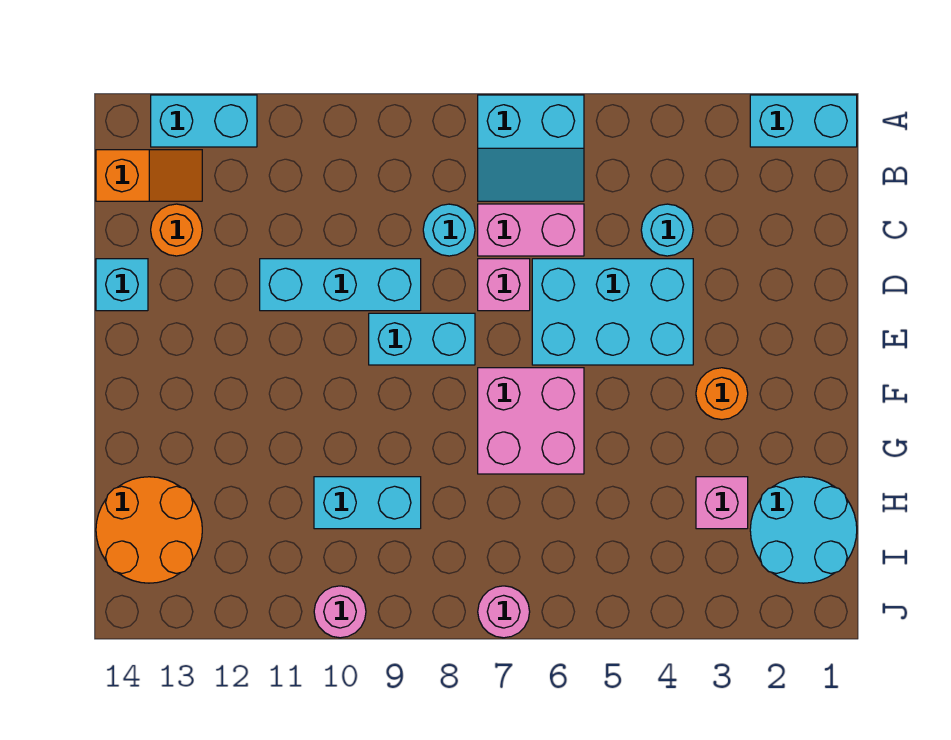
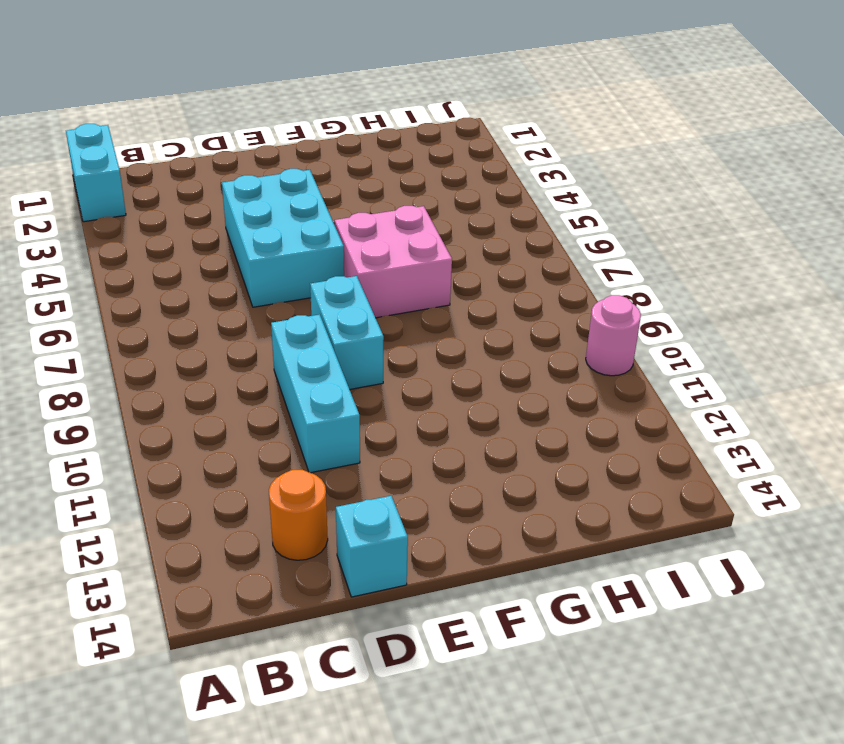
none -> cyan slope A6:B7 level 1 top A
none -> cyan brick A12:A13 level 1
none -> orange slope B13:B14 level 1 top 14

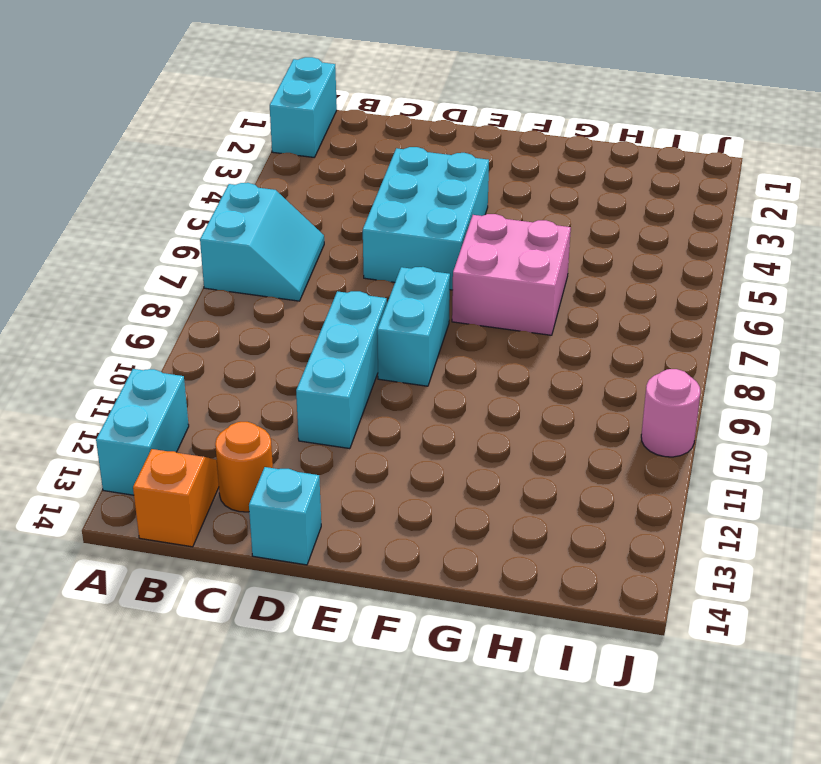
none -> cyan round brick C4 level 1
none -> pink brick C6:C7 level 1
none -> cyan round brick C8 level 1

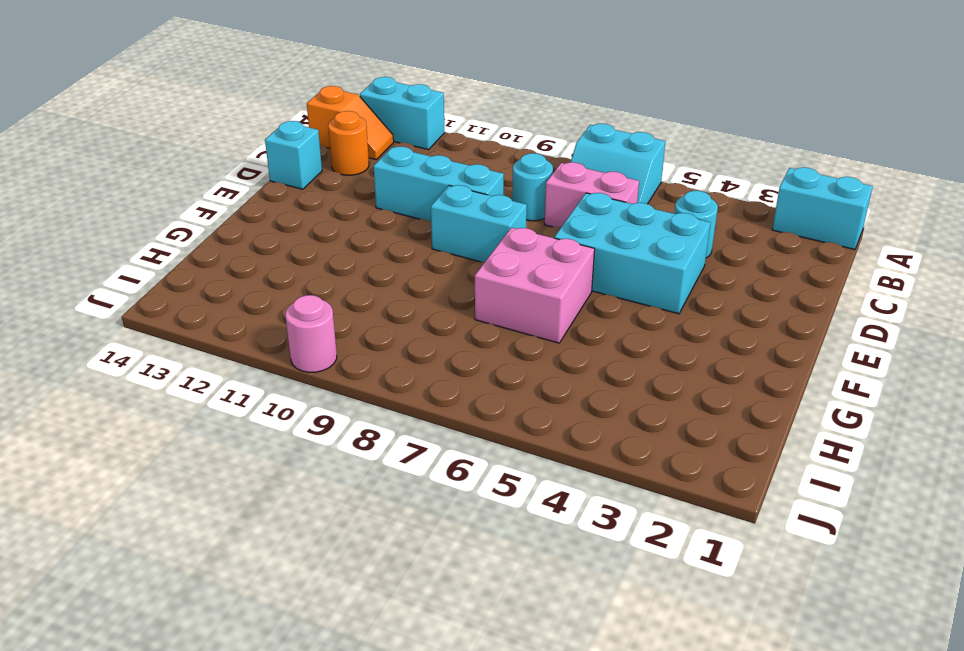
none -> pink brick D7 level 1
none -> orange round brick F3 level 1
none -> cyan round brick H1:I2 level 1

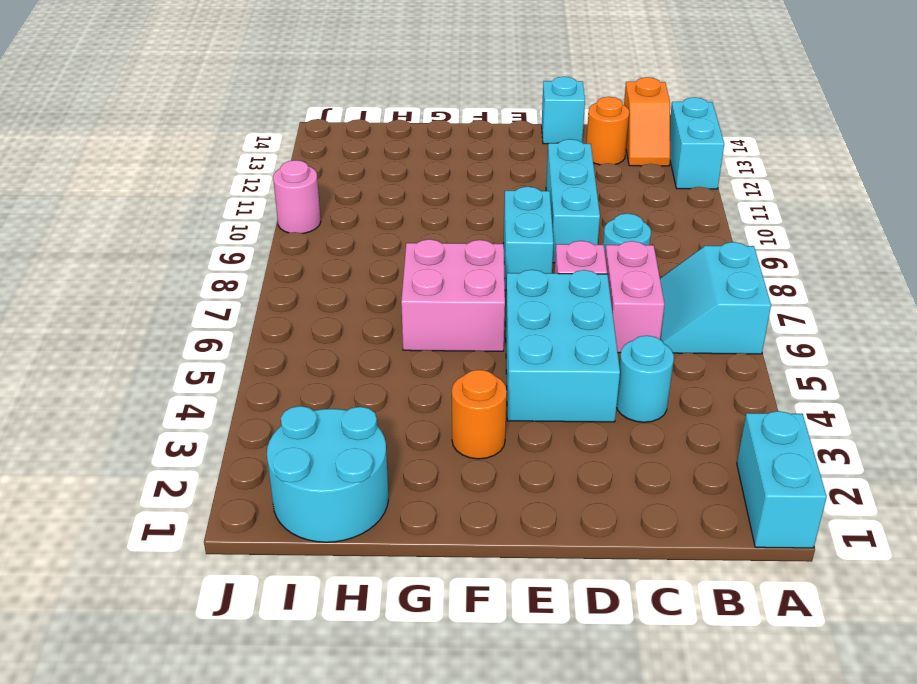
none -> pink brick H3 level 1
none -> cyan brick H9:H10 level 1
none -> orange round brick H13:I14 level 1

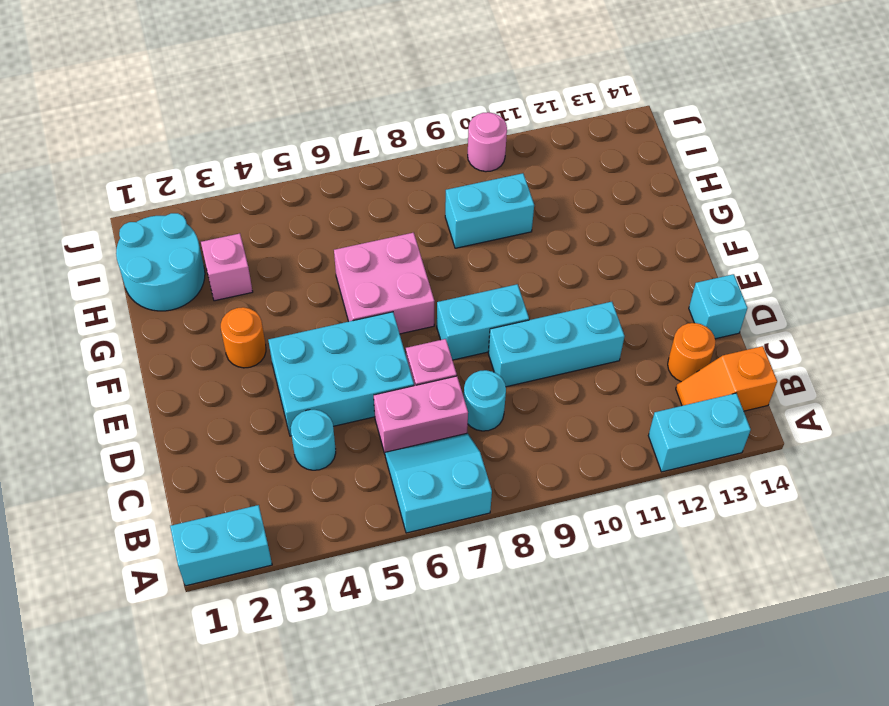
none -> orange round brick H13:I14 level 1
none -> pink round brick J7 level 1

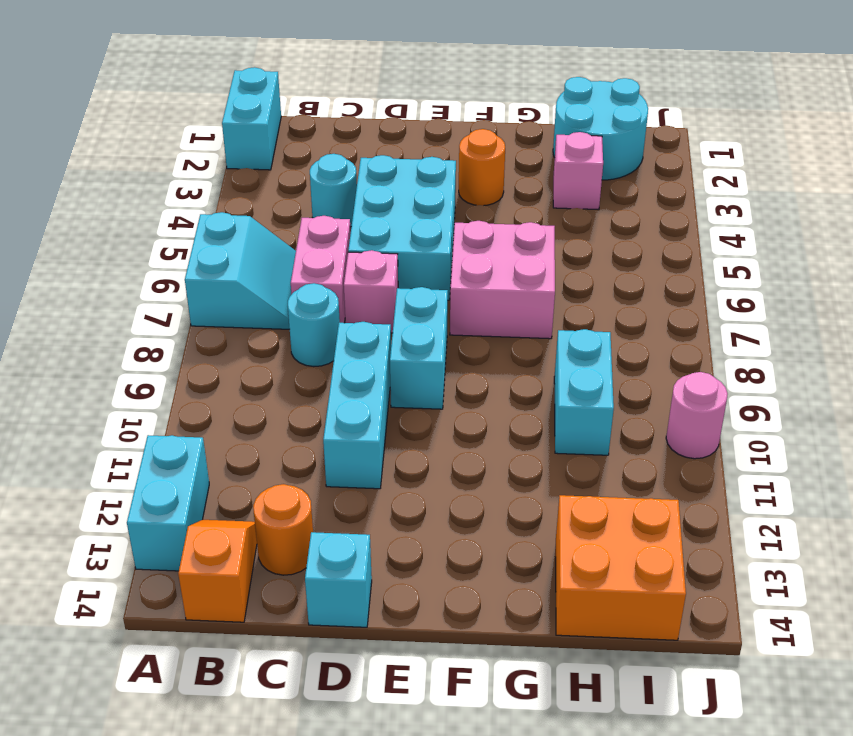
orange brick H13:I14 level 1 -> orange round brick H13:I14 level 1
none -> pink round brick J7 level 1

